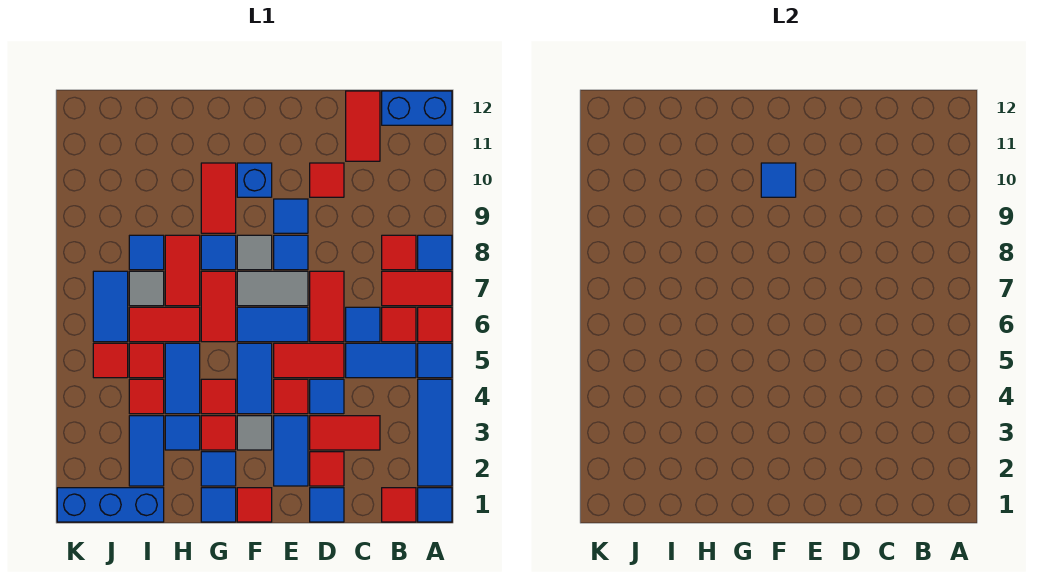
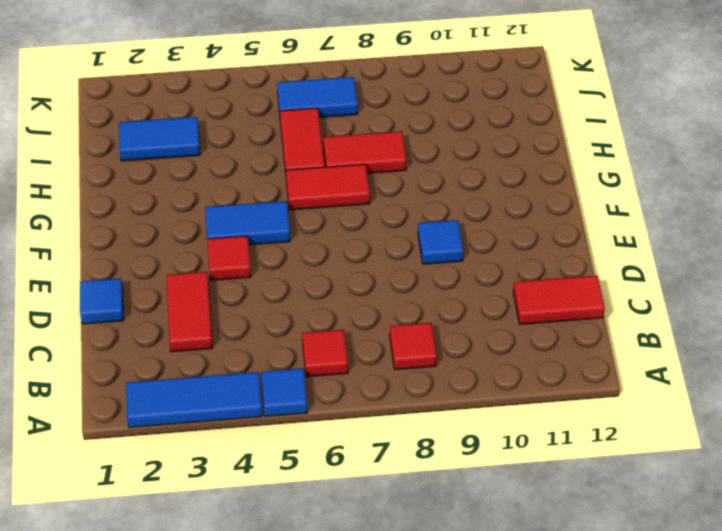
none -> blue tile A1 level 1
none -> red tile A6 level 1
none -> red tile A7:B7 level 1
none -> blue tile A8 level 1

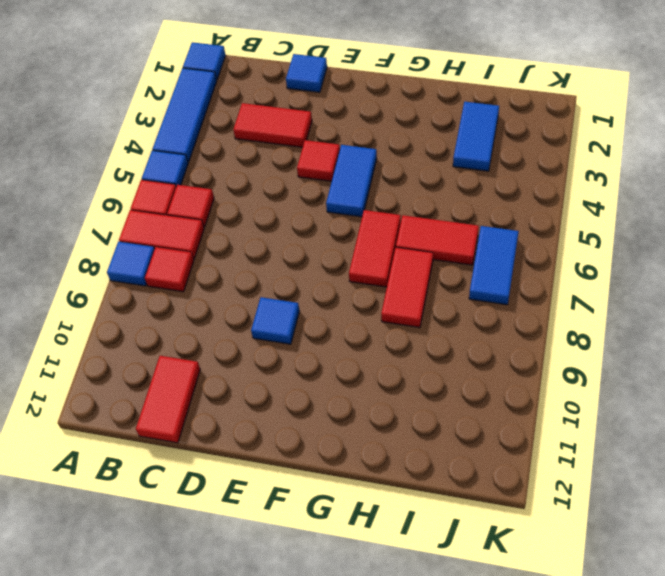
none -> blue brick A12:B12 level 1
none -> red tile B1 level 1
none -> blue tile B5:C5 level 1
none -> blue tile C6 level 1

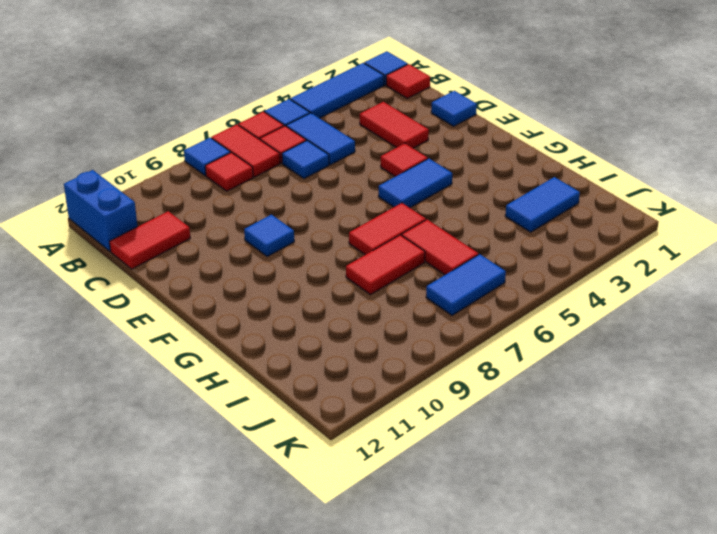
none -> red tile D2 level 1
none -> blue tile D4 level 1
none -> red tile D5:E5 level 1
none -> red tile D6:D7 level 1

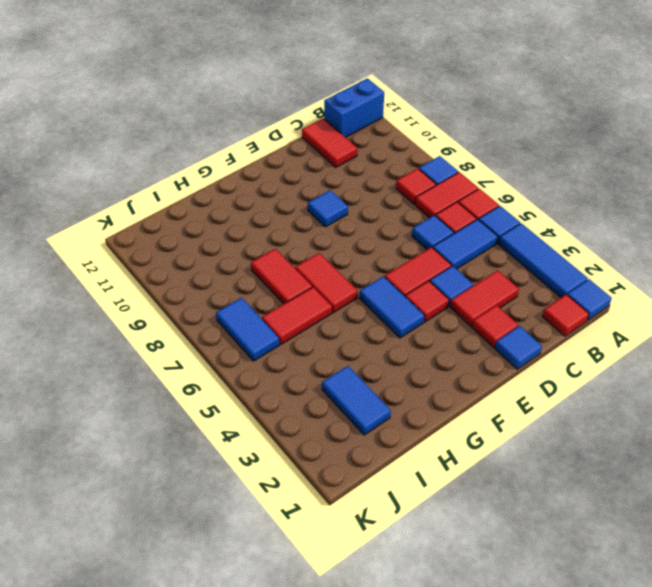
none -> red tile D6:D7 level 1
none -> red tile D10 level 1
none -> blue tile E2:E3 level 1
none -> blue tile E6:F6 level 1

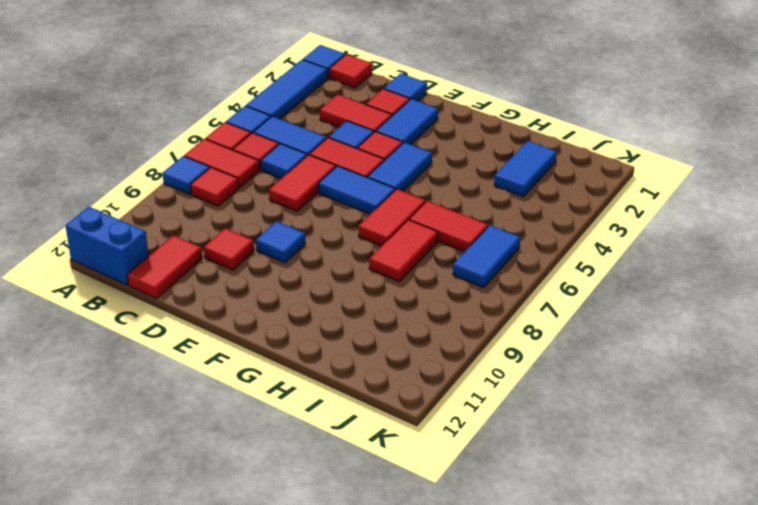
none -> grey tile E7:F7 level 1
none -> blue tile E8 level 1
none -> red tile F1 level 1
none -> grey tile F3 level 1

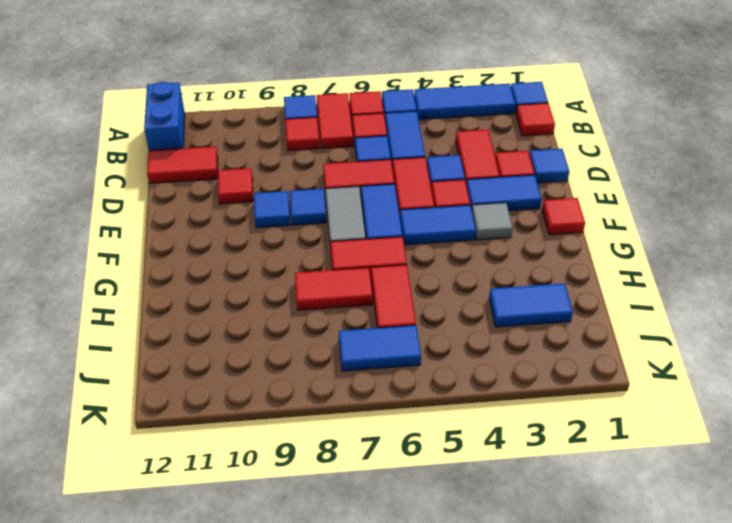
none -> grey tile F8 level 1
none -> blue brick F10 level 1
none -> blue tile G1 level 1
none -> blue tile G2 level 1

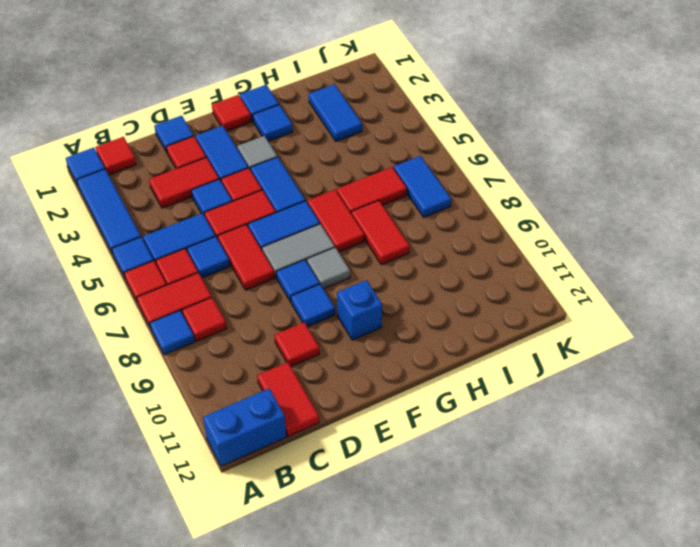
none -> red tile G3 level 1
none -> red tile G4 level 1
none -> blue tile G8 level 1
none -> red tile G9:G10 level 1

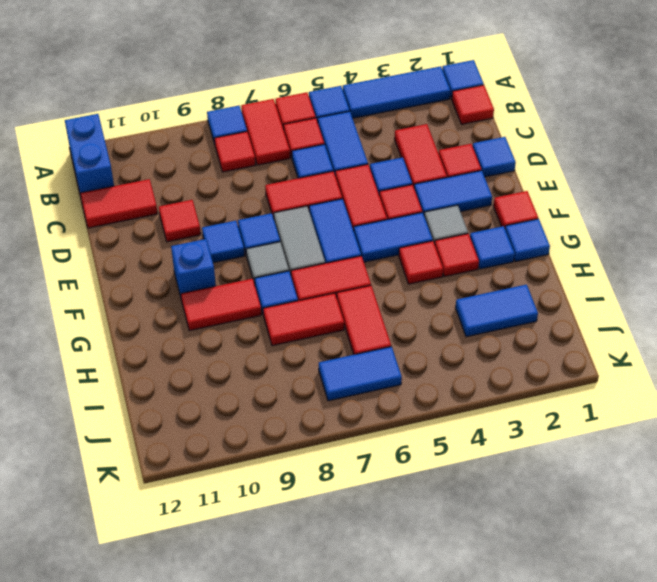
none -> blue tile H3 level 1
none -> blue tile H4:H5 level 1
none -> blue brick I1:K1 level 1
none -> red tile I4 level 1

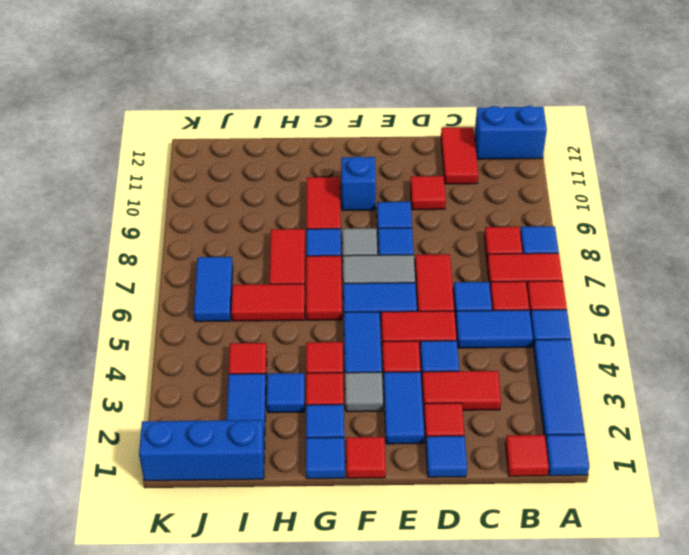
none -> blue tile H4:H5 level 1
none -> red tile I5 level 1
none -> grey tile I7 level 1
none -> blue tile I8 level 1

